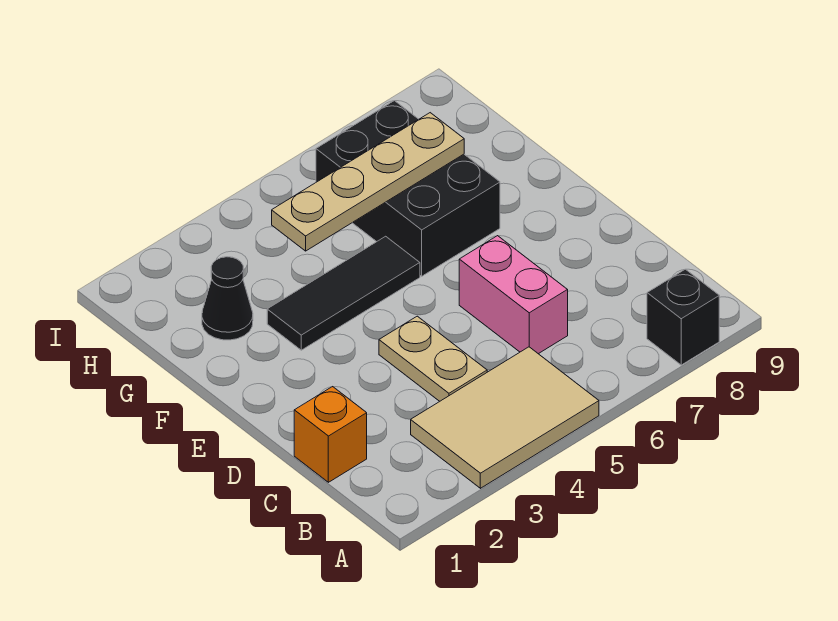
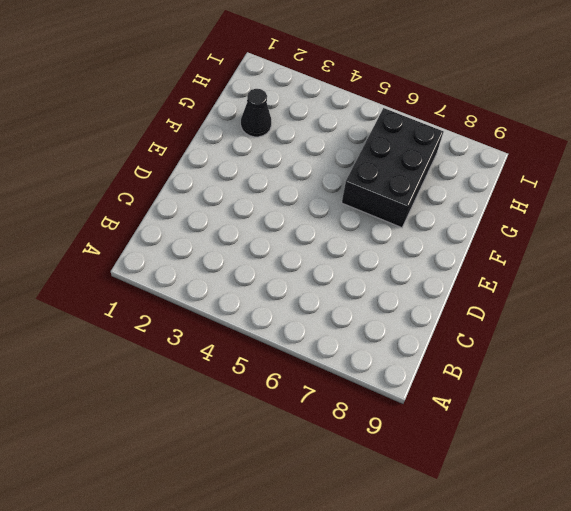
none -> tan tile A3:B5 level 1
none -> black brick A8 level 1

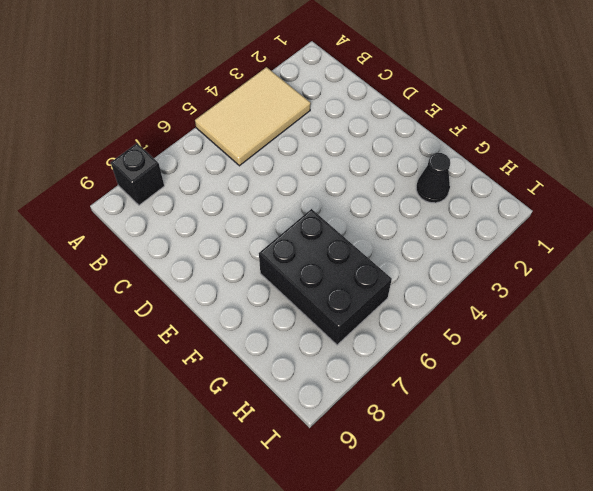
none -> orange brick C1 level 1
none -> tan plate C4:D4 level 1

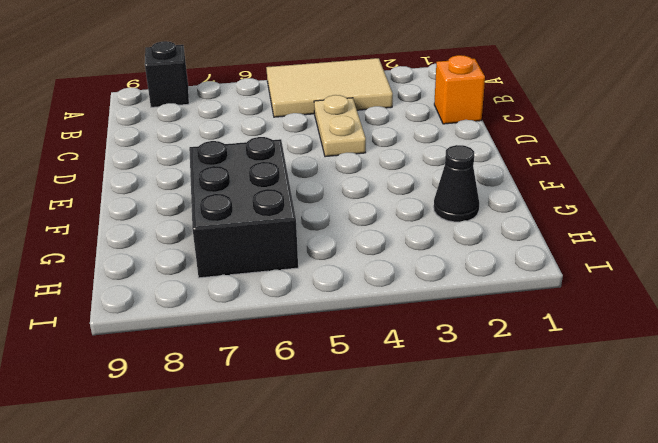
none -> pink brick C6:D6 level 1
none -> black tile F3:F5 level 1

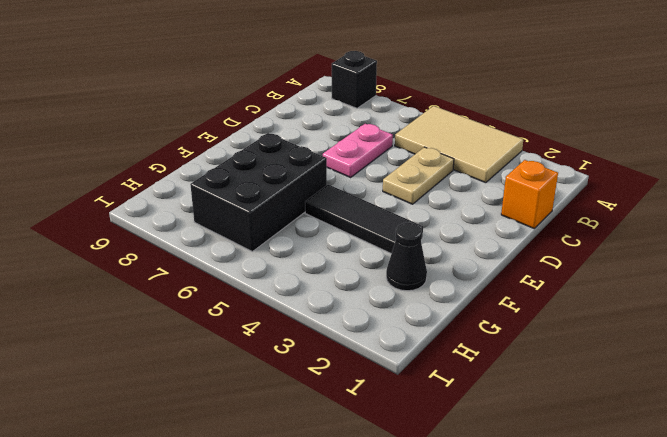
pink plate C6:D6 level 1 -> pink brick C6:D6 level 1
none -> tan plate G4:G7 level 2

